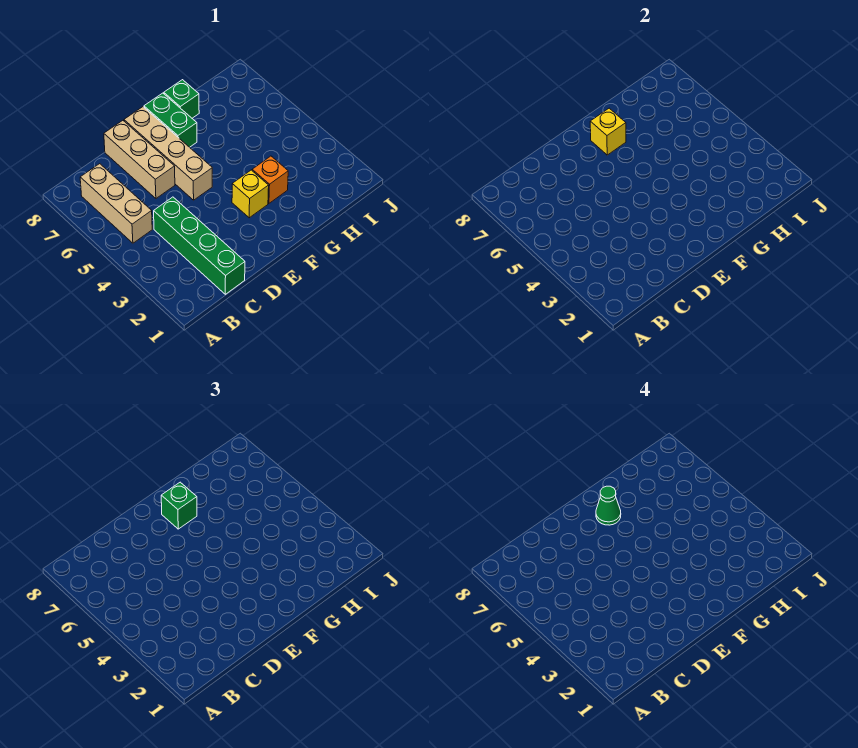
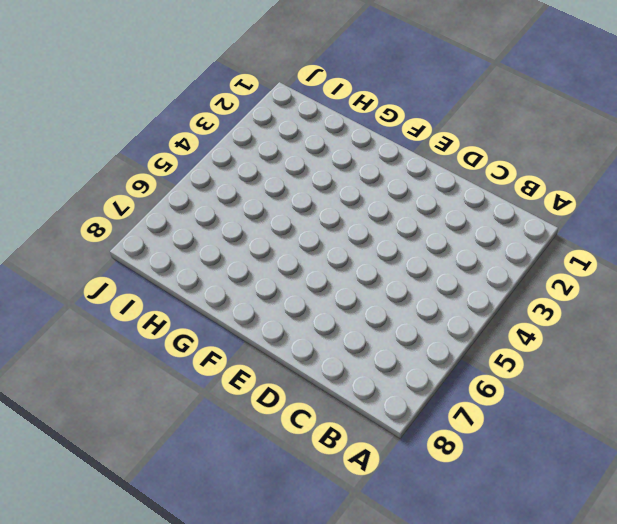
none -> tan brick B5:B7 level 1
none -> green brick C1:C4 level 1

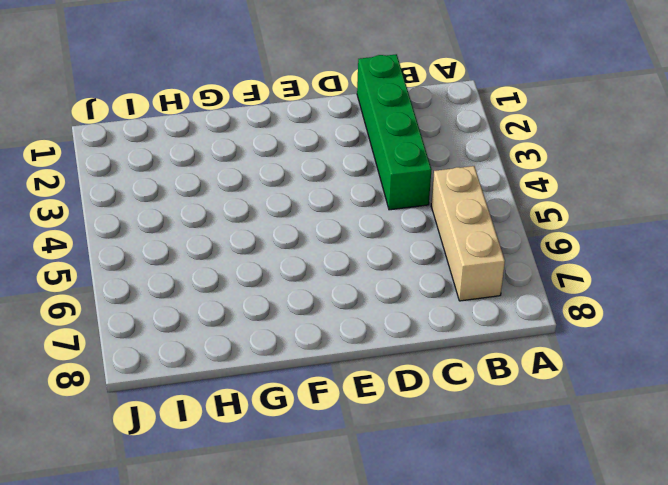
none -> tan brick D6:D8 level 1
none -> tan brick E5:E8 level 1

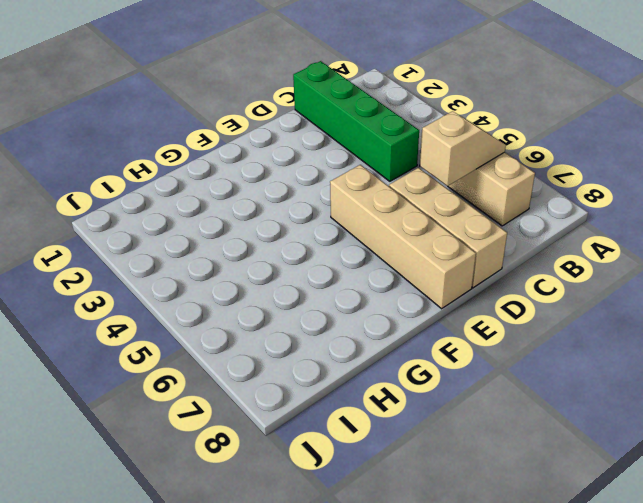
tan slope B6:C6 level 2 top C -> none
none -> yellow brick F3 level 1
none -> green brick F7:F8 level 1

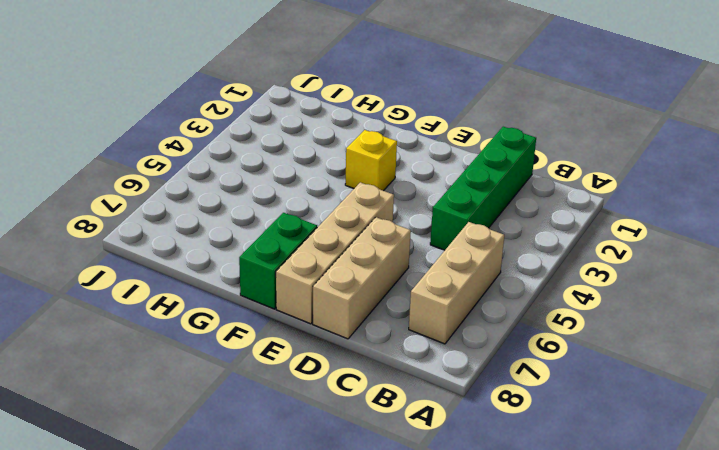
none -> orange brick G3 level 1
none -> green brick G8 level 1

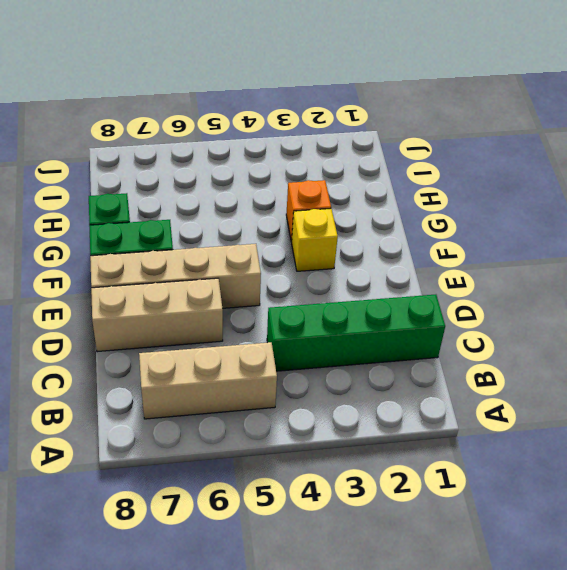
none -> yellow brick F7 level 2
none -> green brick F7 level 3

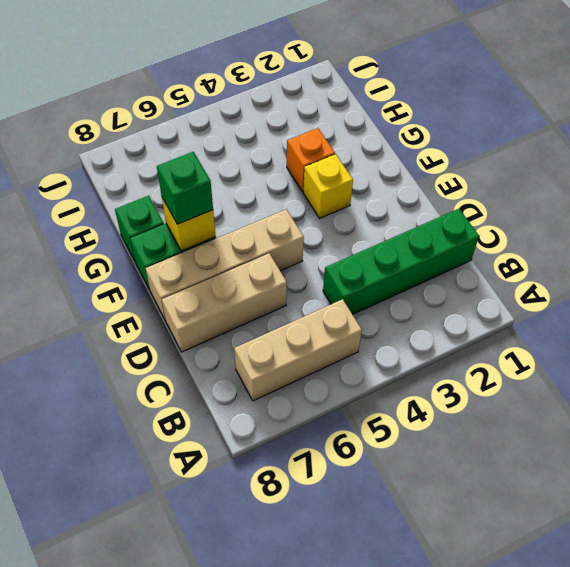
none -> green cone F7 level 4

